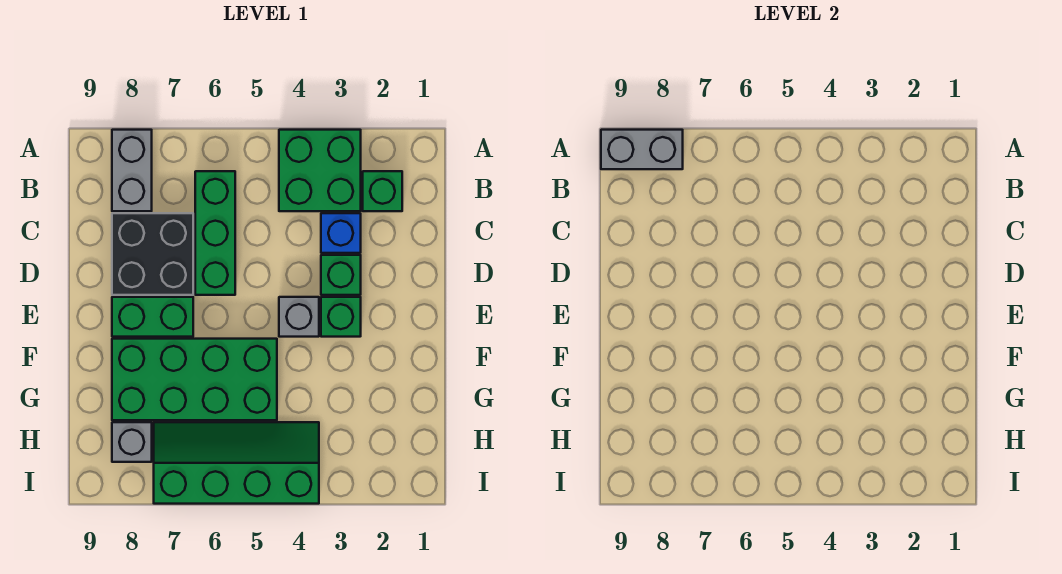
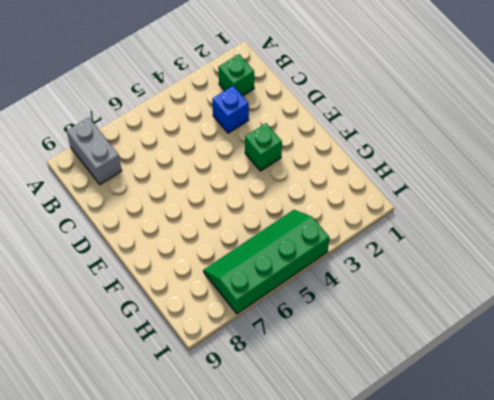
none -> green brick A3:B4 level 1
none -> green brick B6:D6 level 1
none -> black brick C7:D8 level 1

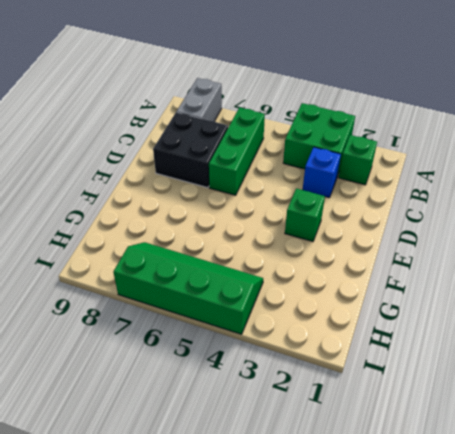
none -> green brick D3 level 1
none -> grey brick E4 level 1
none -> green brick E7:E8 level 1

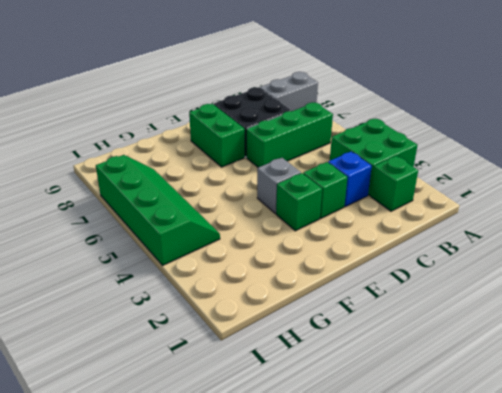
none -> green brick F5:G8 level 1
none -> grey brick H8 level 1
none -> grey brick A8:A9 level 2

